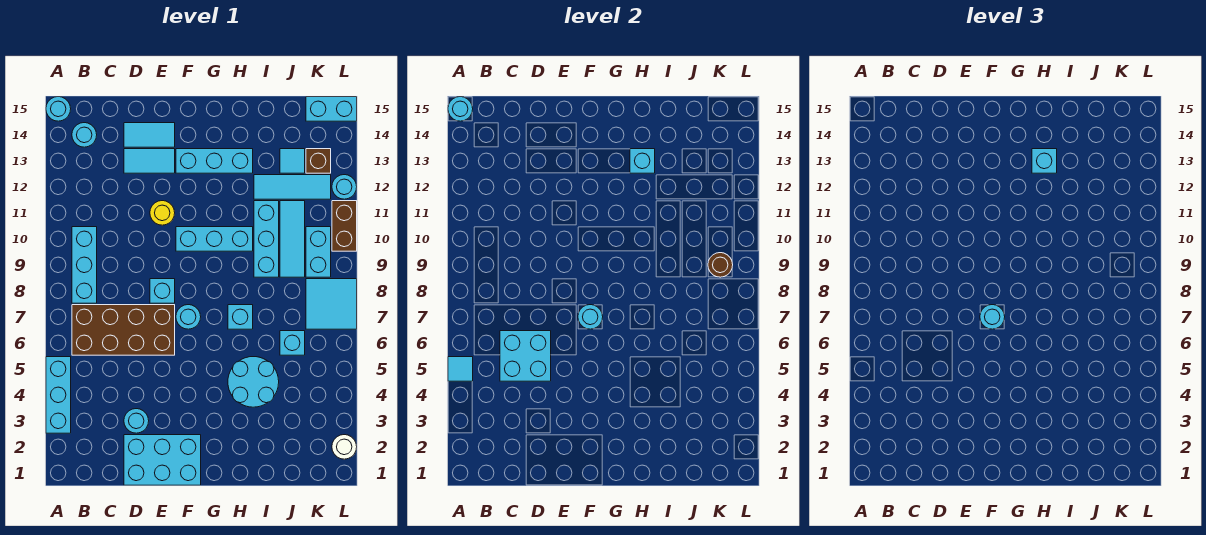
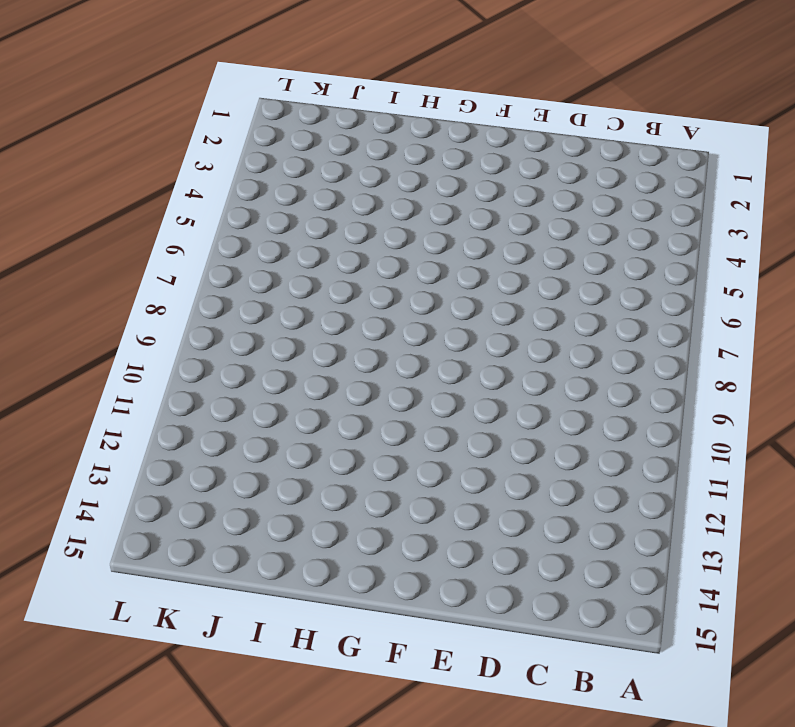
none -> cyan brick A3:A5 level 1
none -> cyan round brick A15 level 1
none -> brown brick B6:E7 level 1
none -> cyan brick B8:B10 level 1

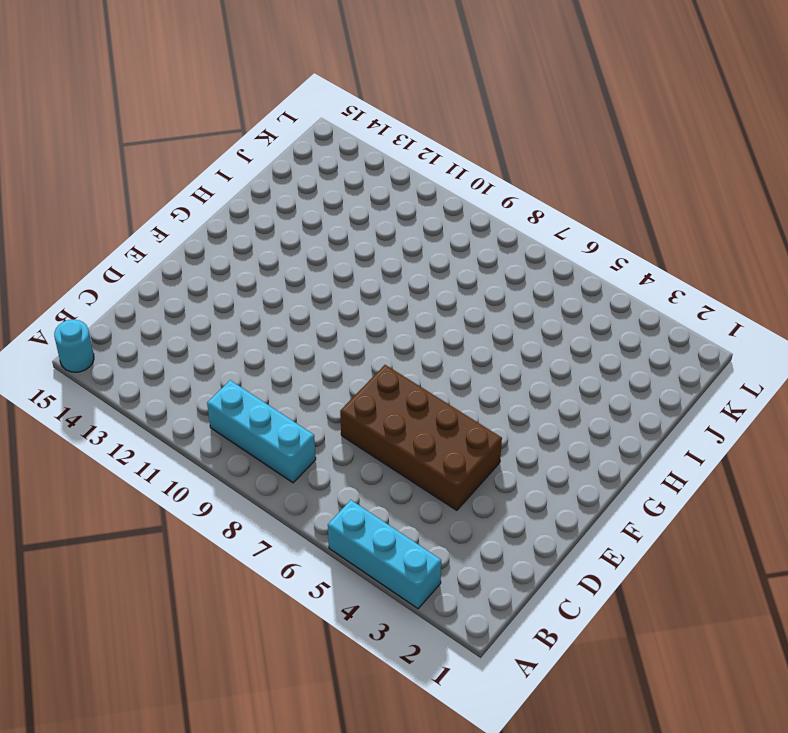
brown brick D4:E7 level 1 -> brown brick B6:E7 level 1
none -> cyan round brick B14 level 1
none -> cyan brick D1:F2 level 1
none -> cyan round brick D3 level 1
none -> cyan tile D13:E13 level 1

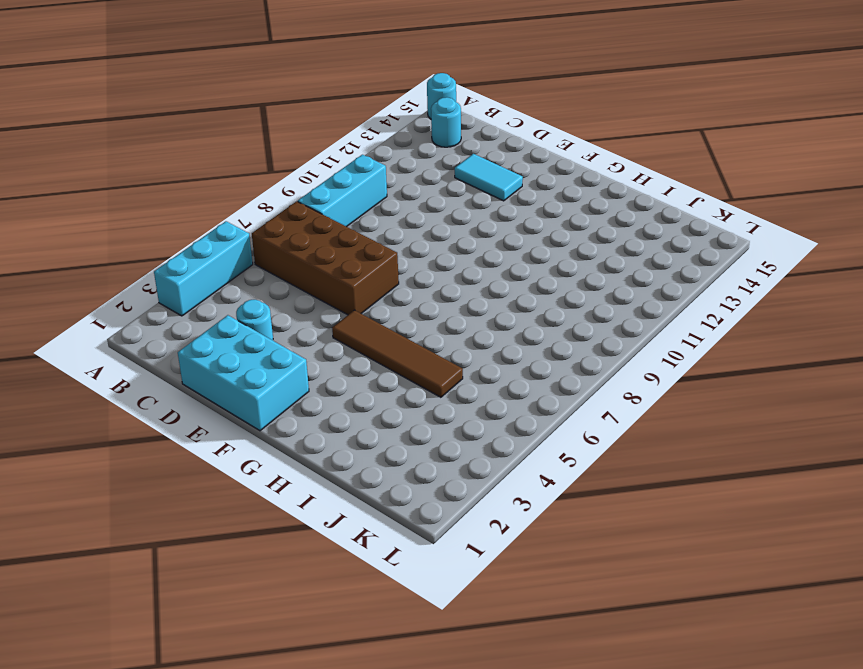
brown tile F5:I5 level 1 -> cyan round brick H4:I5 level 1
none -> cyan tile D14:E14 level 1
none -> cyan brick E8 level 1
none -> yellow round brick E11 level 1
none -> cyan round brick F7 level 1

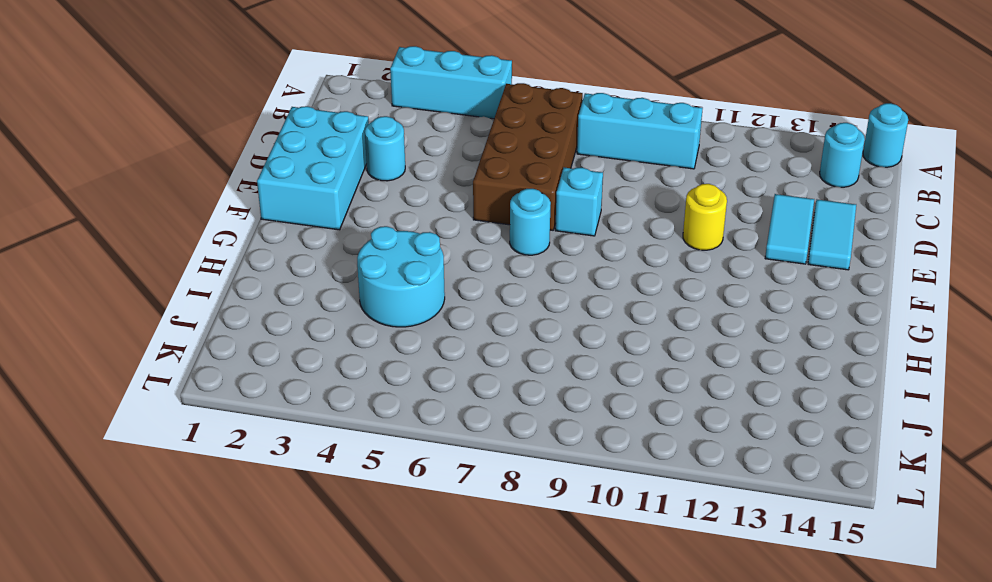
none -> cyan brick F10:H10 level 1
none -> cyan brick F13:H13 level 1
none -> cyan brick H7 level 1
none -> cyan brick I9:I11 level 1

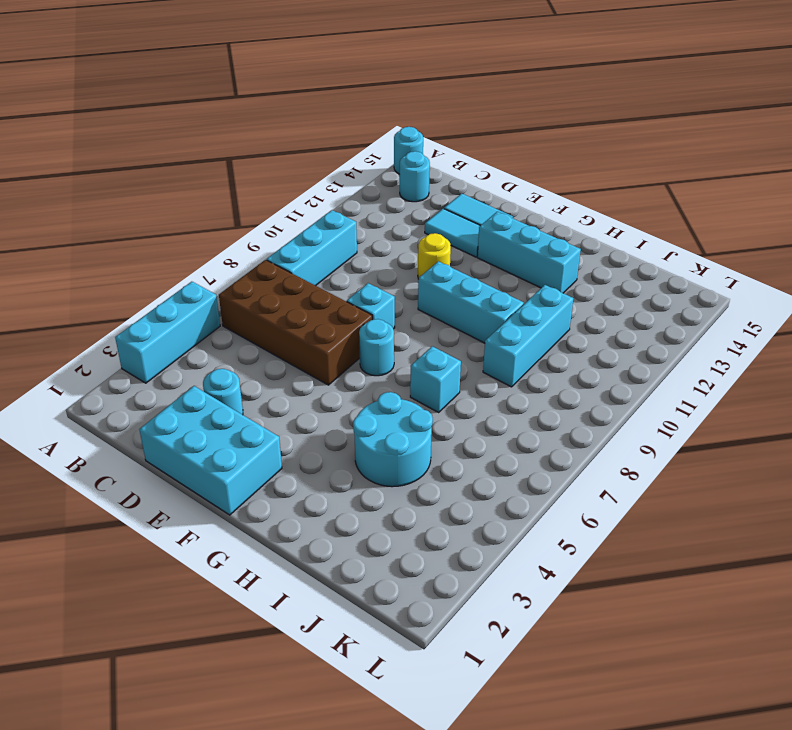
none -> cyan tile I12:K12 level 1
none -> cyan brick J6 level 1
none -> cyan tile J9:J11 level 1
none -> cyan tile J13 level 1

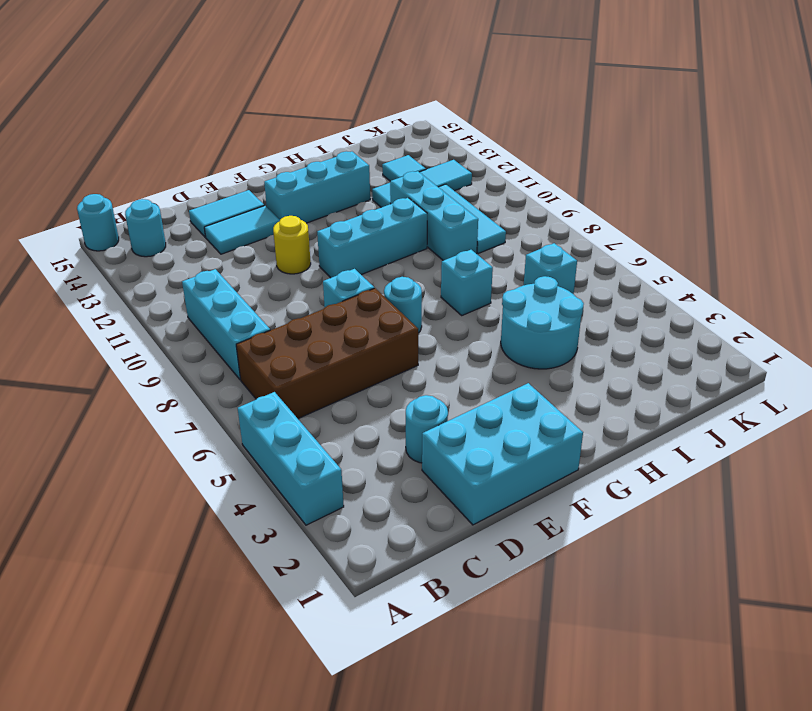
none -> cyan tile K7:L8 level 1
none -> cyan brick K9:K10 level 1
none -> brown brick K13 level 1
none -> cyan brick K15:L15 level 1

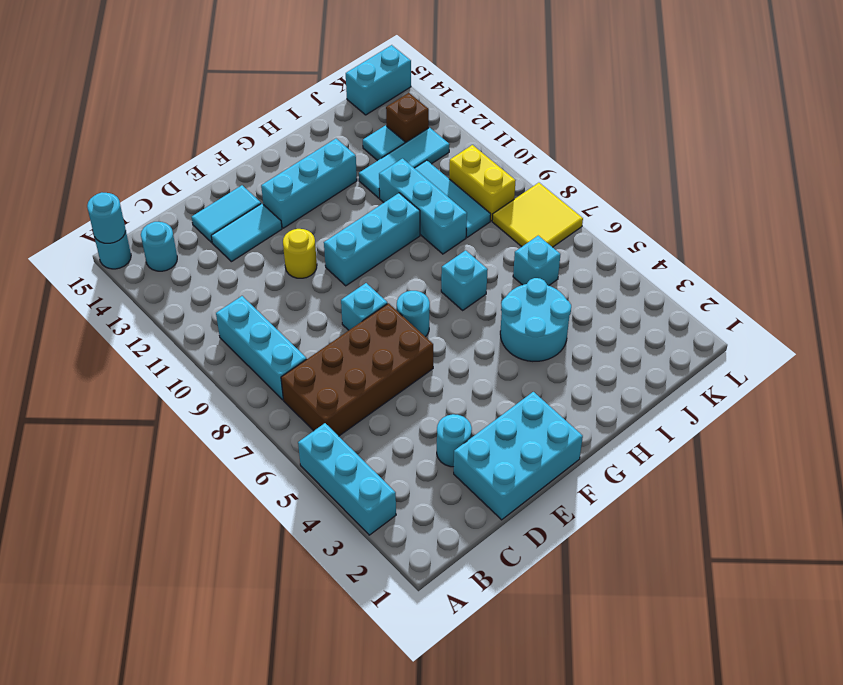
yellow tile K7:L8 level 1 -> cyan tile K7:L8 level 1
yellow brick K9:K10 level 1 -> cyan brick K9:K10 level 1
none -> white round brick L2 level 1
none -> brown brick L10:L11 level 1
none -> cyan round brick L12 level 1
none -> cyan tile A5 level 2

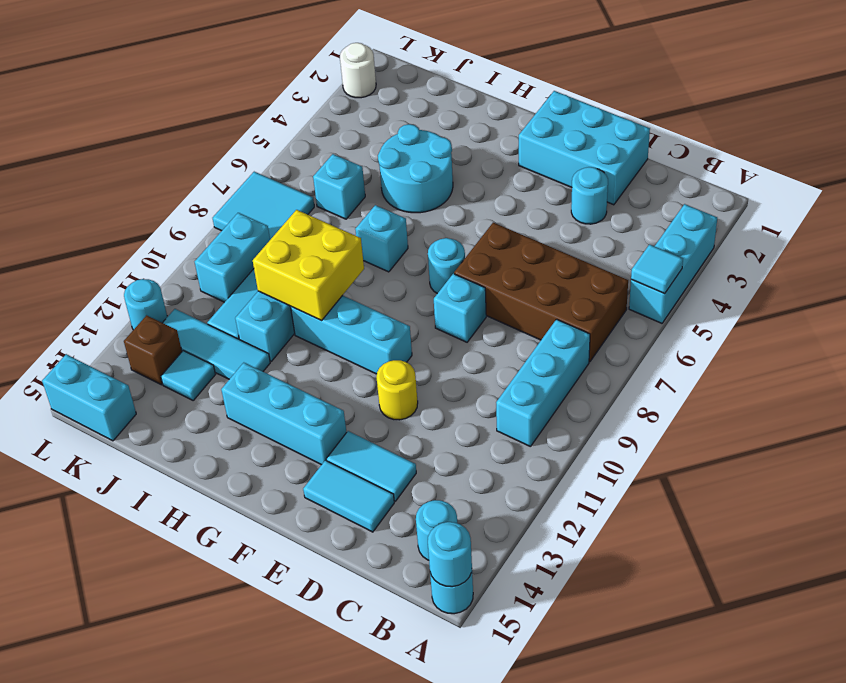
yellow brick H9:I10 level 2 -> none
none -> brown brick L10:L11 level 1
none -> cyan brick C5:D6 level 2
none -> cyan round brick F7 level 2
none -> cyan brick H13 level 2

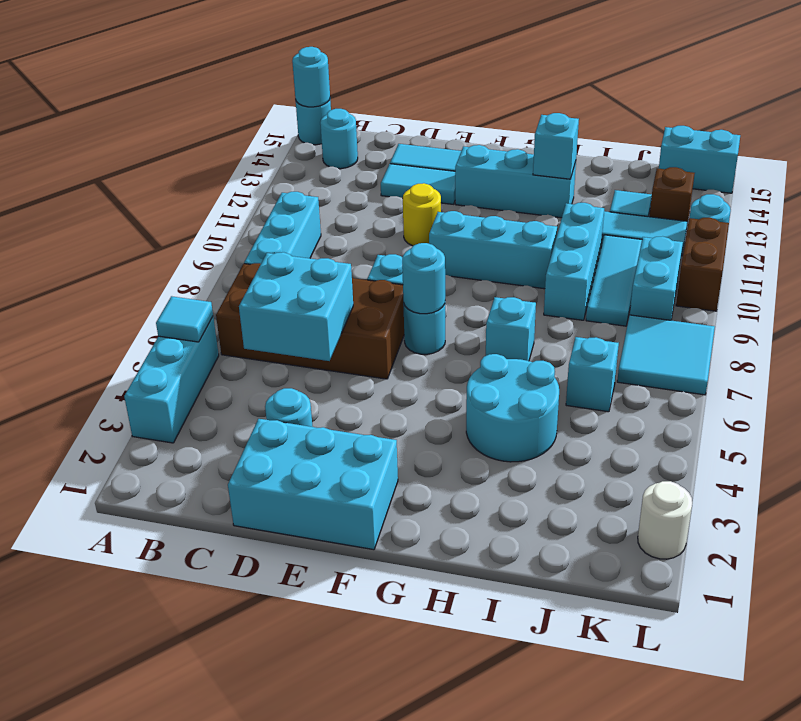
none -> brown round brick K9 level 2
none -> cyan round brick F7 level 3
none -> cyan brick H13 level 3

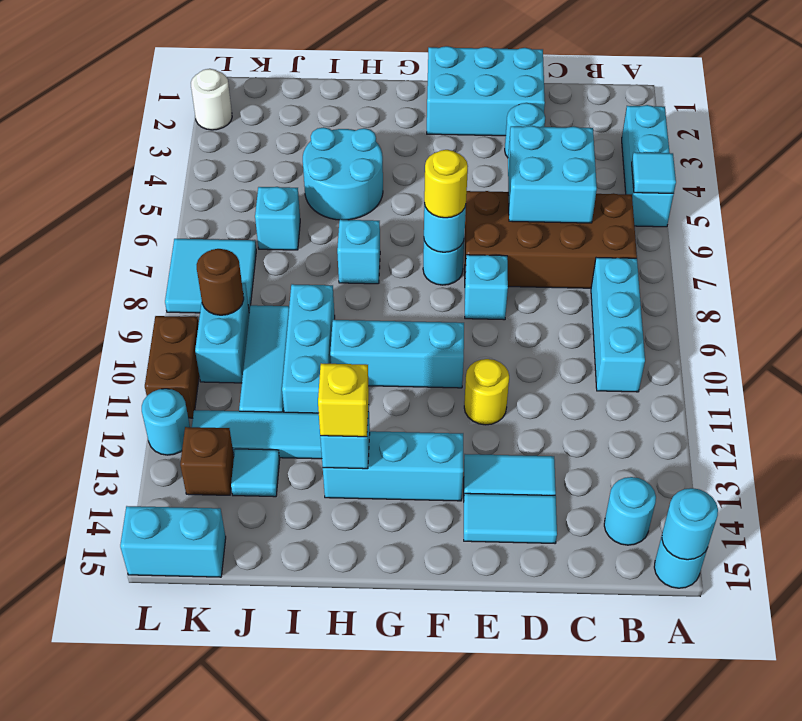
yellow round brick F7 level 3 -> cyan round brick F7 level 3
yellow brick H13 level 3 -> cyan brick H13 level 3

